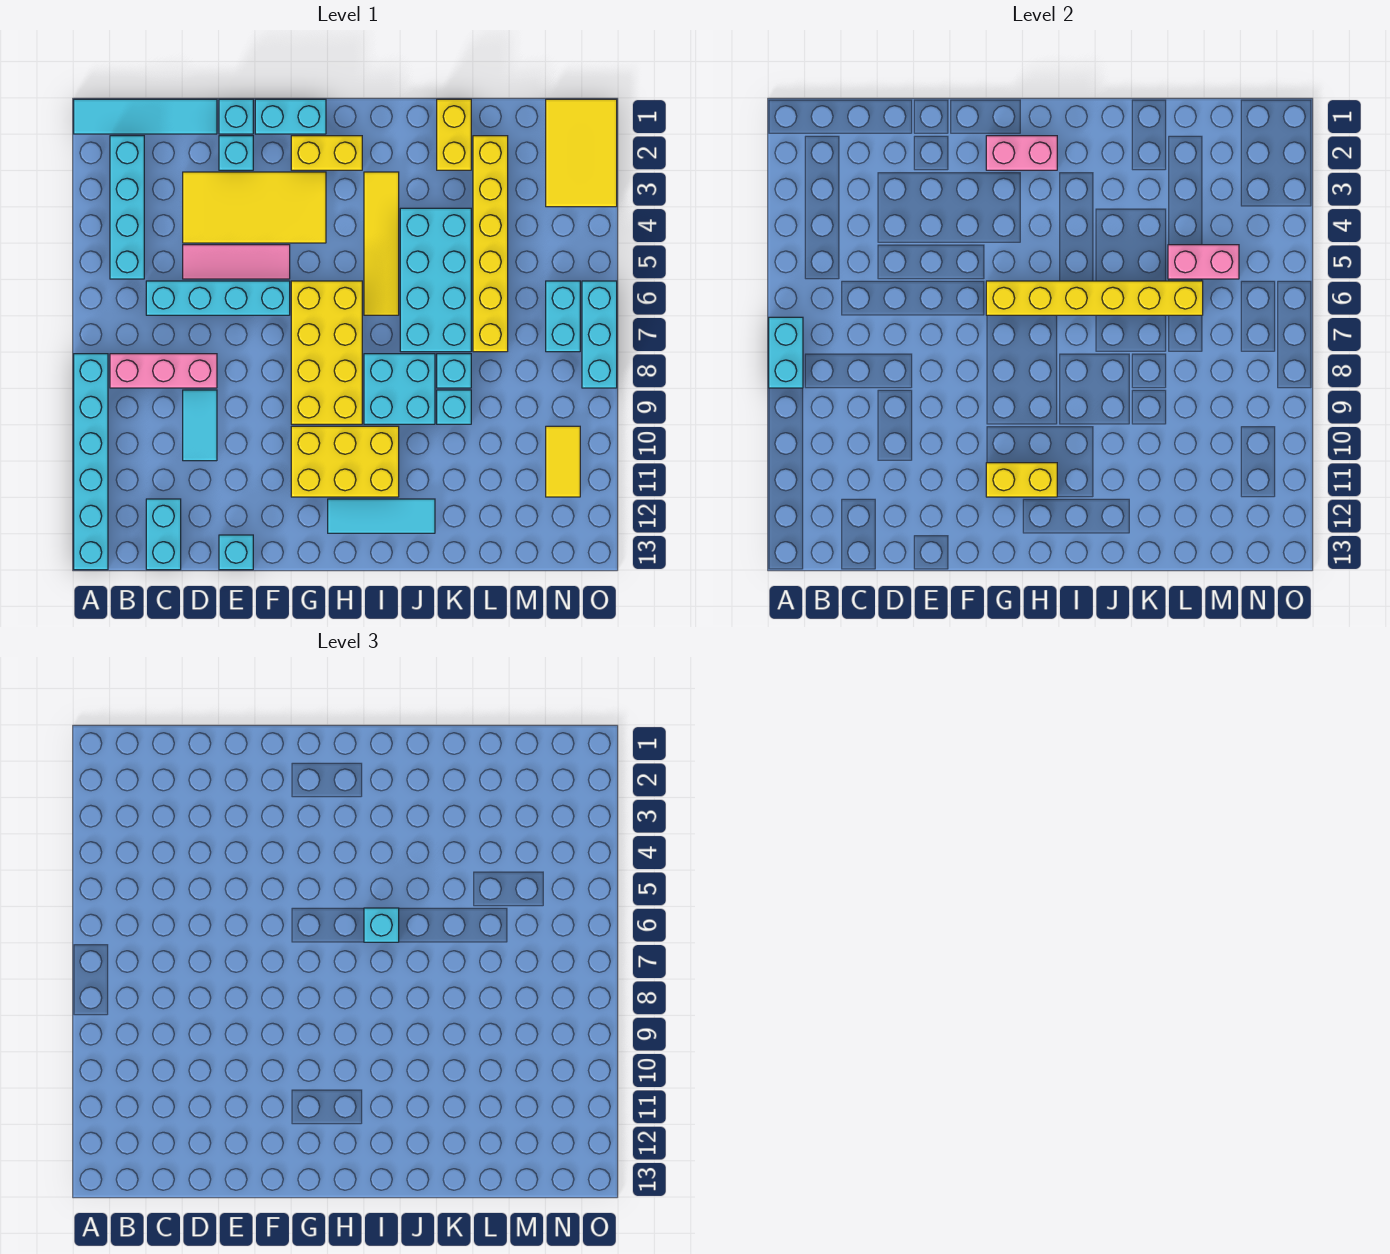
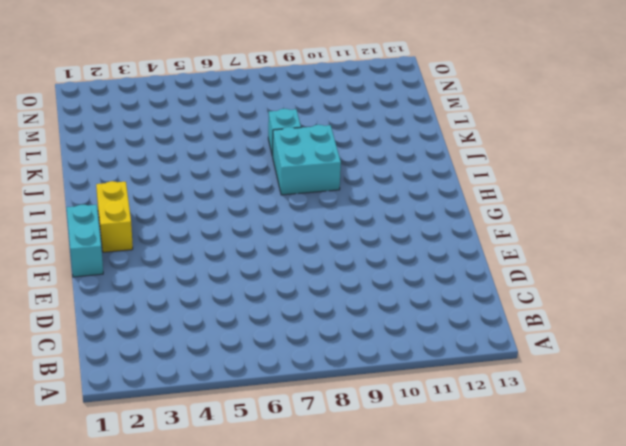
none -> cyan tile A1:D1 level 1
none -> cyan brick A8:A13 level 1
none -> cyan brick B2:B5 level 1
none -> pink brick B8:D8 level 1

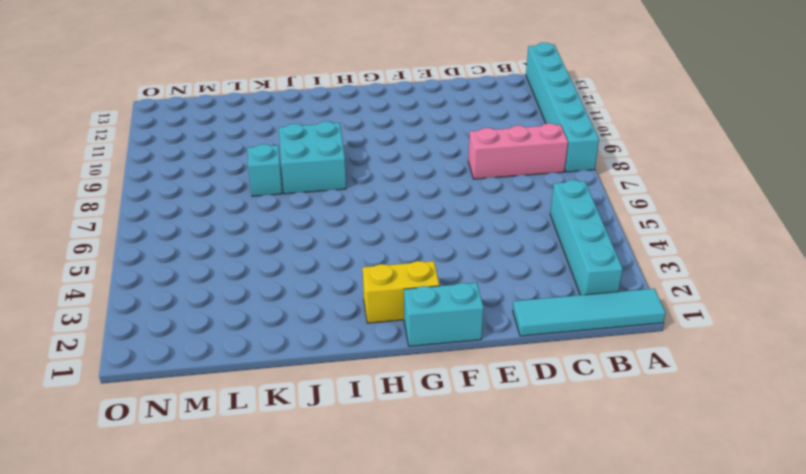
none -> cyan brick C6:F6 level 1
none -> cyan brick C12:C13 level 1
none -> yellow tile D3:G4 level 1
none -> pink tile D5:F5 level 1

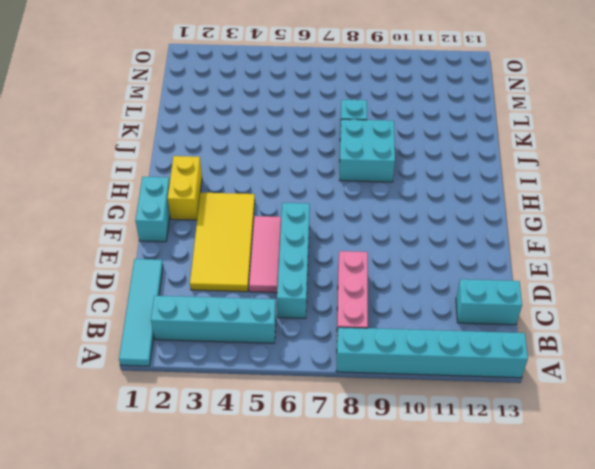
none -> cyan tile D9:D10 level 1
none -> cyan brick E1 level 1
none -> cyan brick E2 level 1
none -> cyan brick E13 level 1

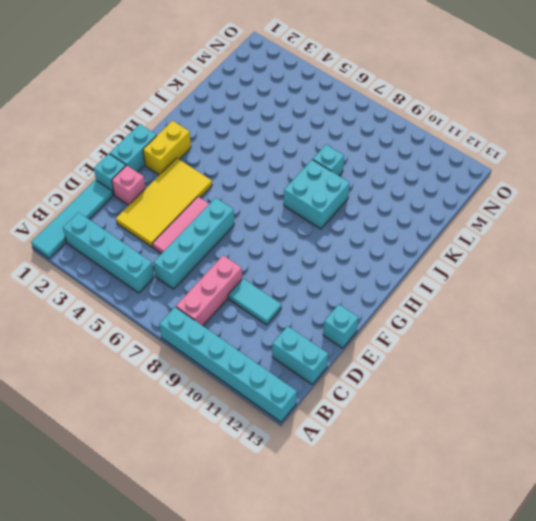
pink brick E2 level 1 -> cyan brick E2 level 1
none -> yellow brick G6:H9 level 1
none -> yellow brick G10:I11 level 1
none -> cyan tile H12:J12 level 1
none -> yellow tile I3:I6 level 1

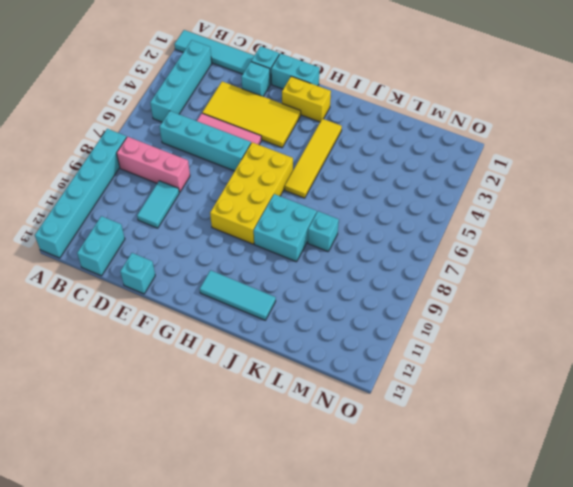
none -> yellow brick G10:I11 level 1
none -> cyan brick J4:K7 level 1
none -> yellow brick K1:K2 level 1
none -> cyan brick K9 level 1

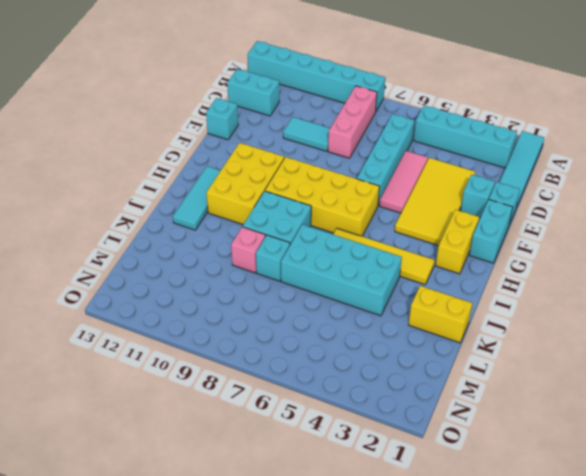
pink brick K9 level 1 -> cyan brick K9 level 1
none -> yellow brick L2:L7 level 1
none -> yellow tile N1:O3 level 1
none -> cyan brick N6:N7 level 1
none -> yellow tile N10:N11 level 1

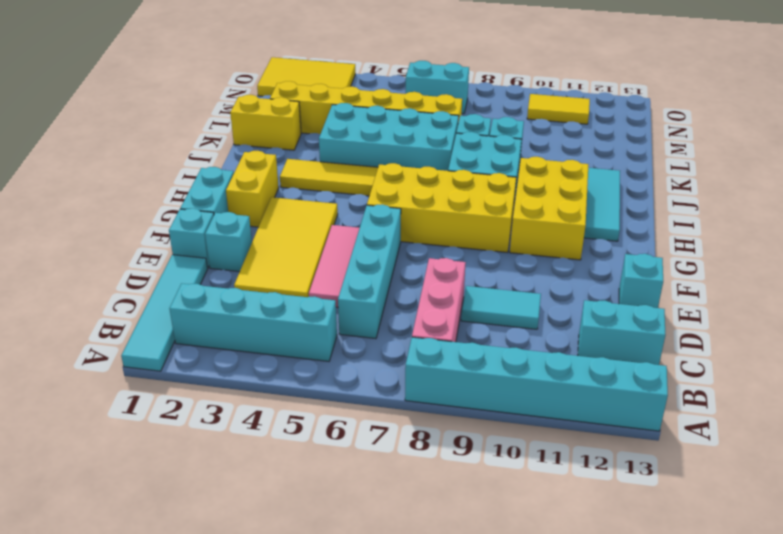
none -> cyan brick O6:O8 level 1
none -> cyan brick A7:A8 level 2
none -> pink brick G2:H2 level 2
none -> yellow brick G6:L6 level 2

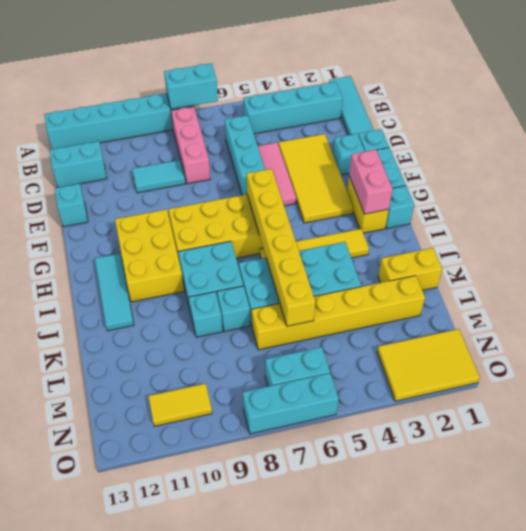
cyan brick H1 level 1 -> cyan brick I6 level 3
none -> yellow brick G11:H11 level 2
none -> pink brick L5:M5 level 2

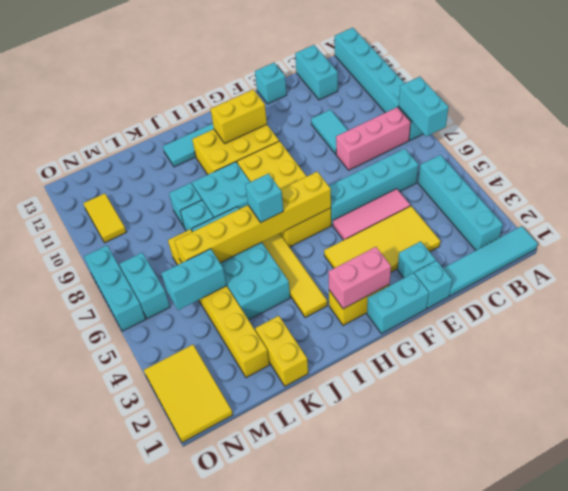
cyan brick L5:M5 level 2 -> pink brick L5:M5 level 2

